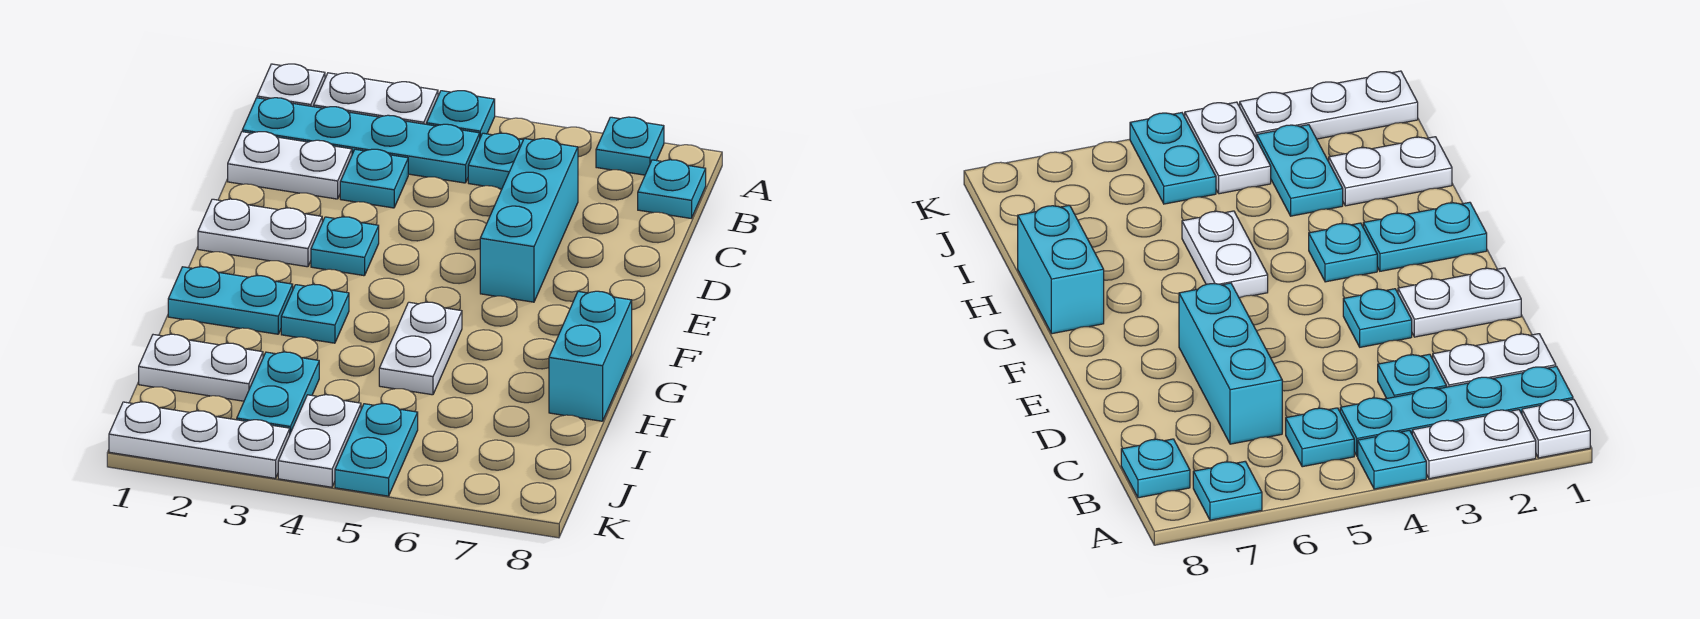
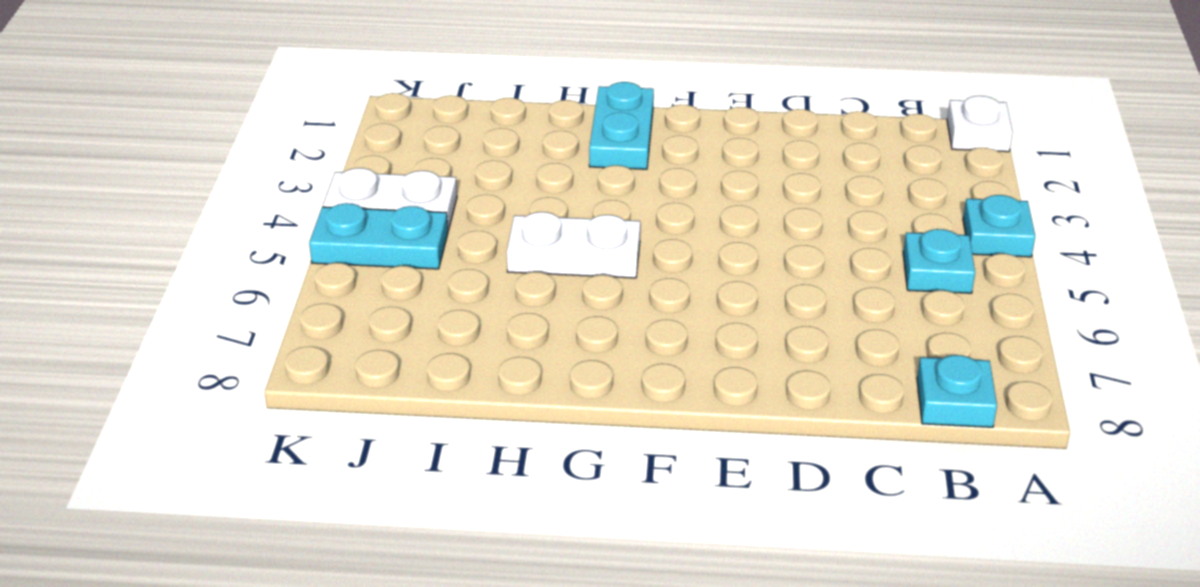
none -> white plate A2:A3 level 1
none -> cyan plate A7 level 1
none -> cyan plate B1:B4 level 1

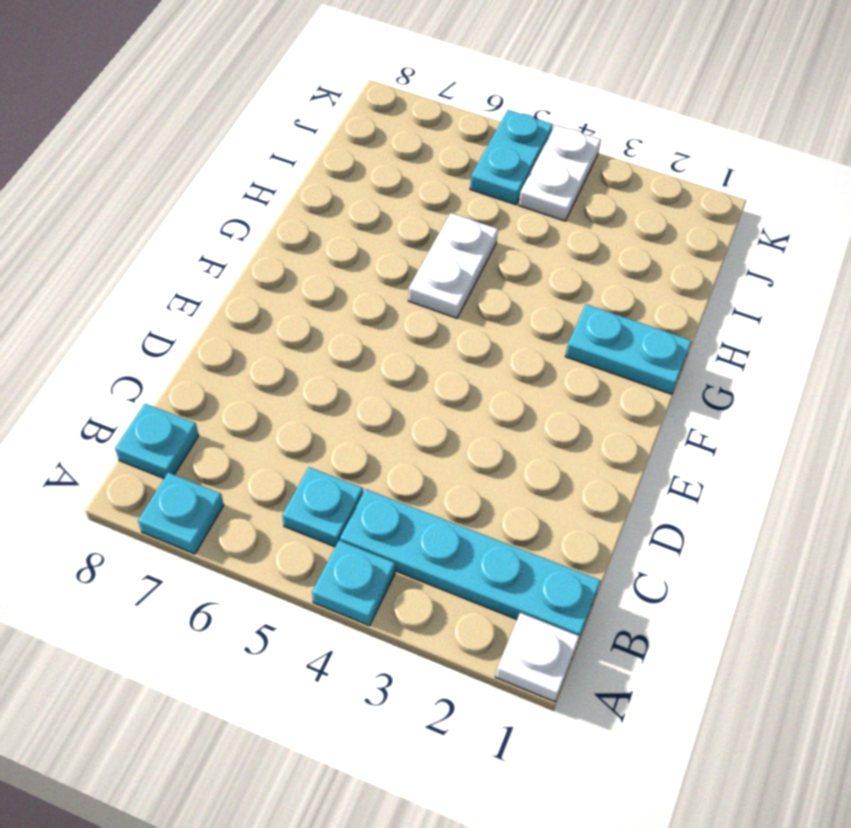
none -> white plate A2:A3 level 1
none -> white plate C1:C2 level 1
none -> cyan plate C3 level 1

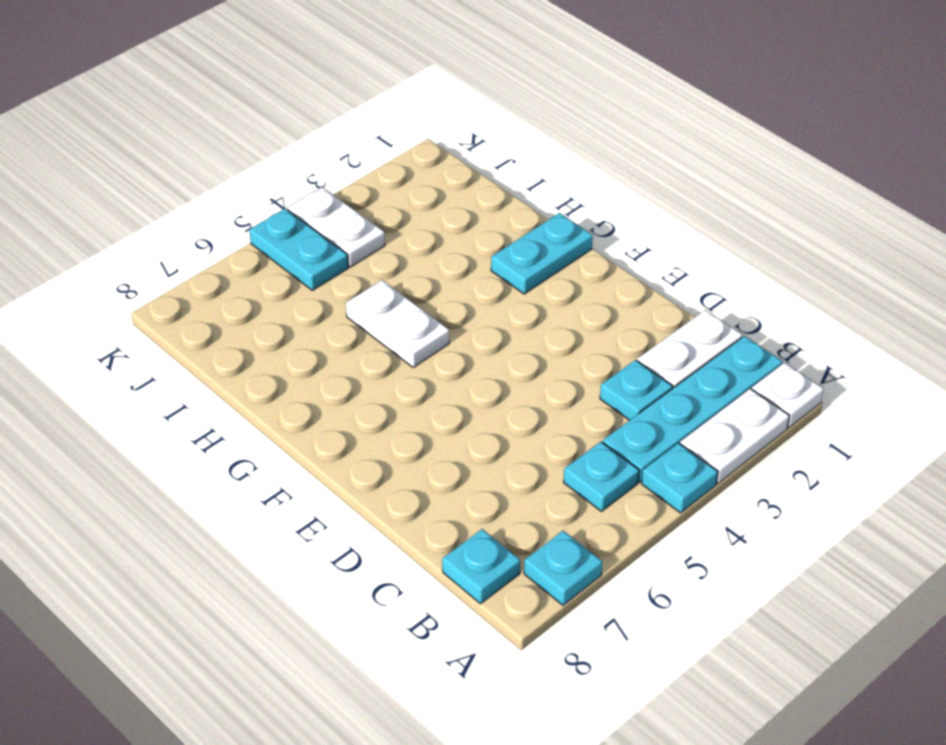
none -> cyan brick C6:E6 level 1
none -> white plate E1:E2 level 1
none -> cyan plate E3 level 1

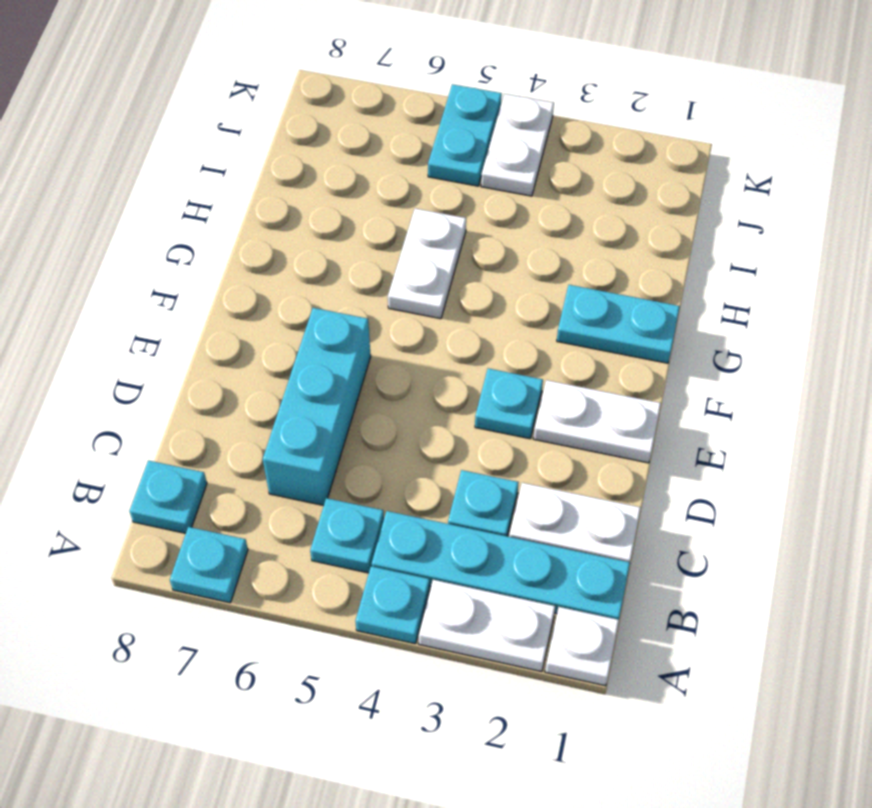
none -> cyan plate G3 level 1
none -> cyan brick G8:H8 level 1
none -> white plate I1:I2 level 1

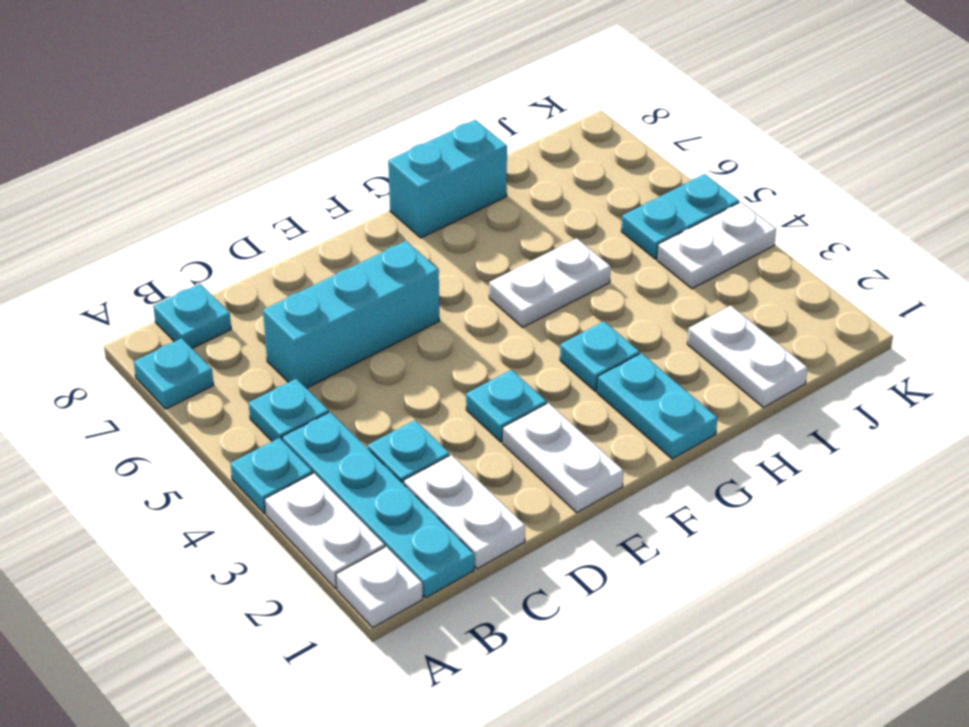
none -> cyan plate I3:J3 level 1
none -> white plate K1:K3 level 1

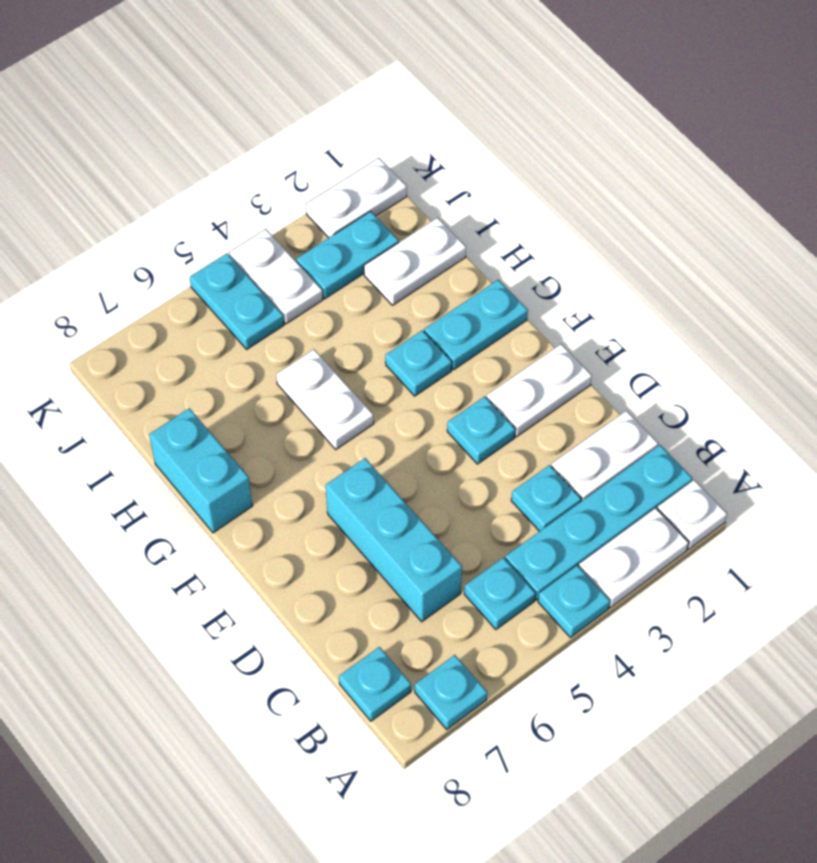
cyan plate J2:J3 level 1 -> cyan plate I3:J3 level 1
white plate K1:K2 level 1 -> white plate K1:K3 level 1

